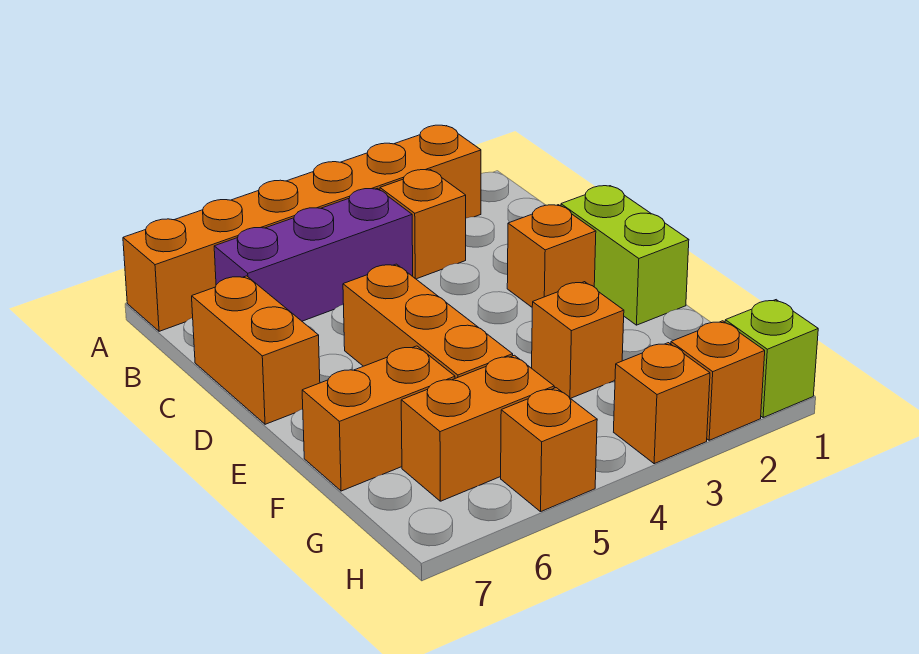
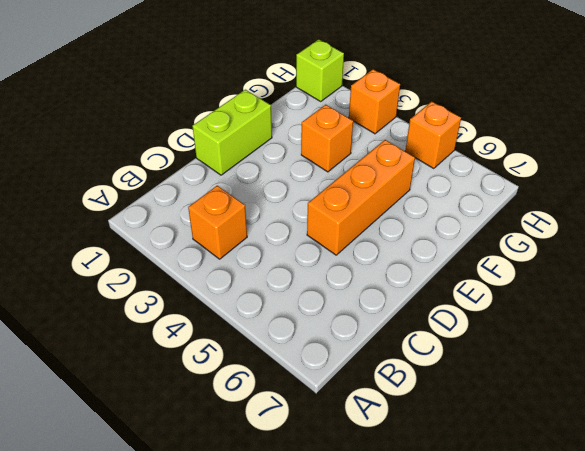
none -> orange brick A2:A7 level 1
none -> purple brick B4:B6 level 1
none -> orange brick C7:D7 level 1

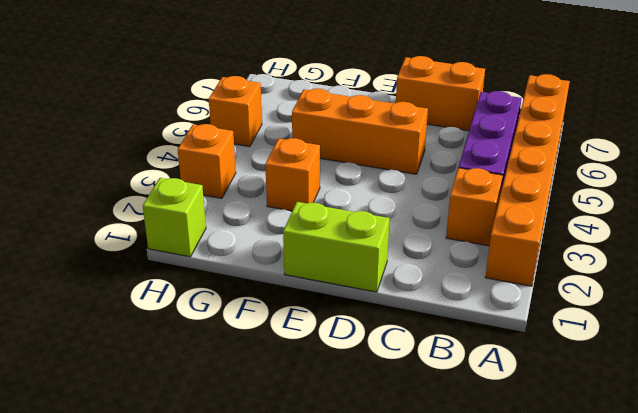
none -> orange brick D2 level 1
none -> orange brick F6:F7 level 1
none -> orange brick G5:G6 level 1

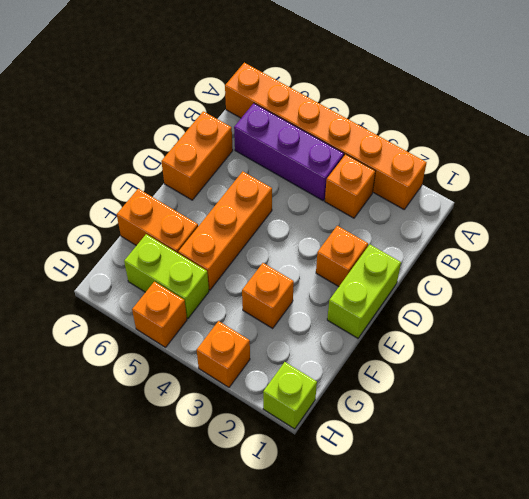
lime brick G5:G6 level 1 -> orange brick G5:G6 level 1
none -> orange brick H2 level 1

